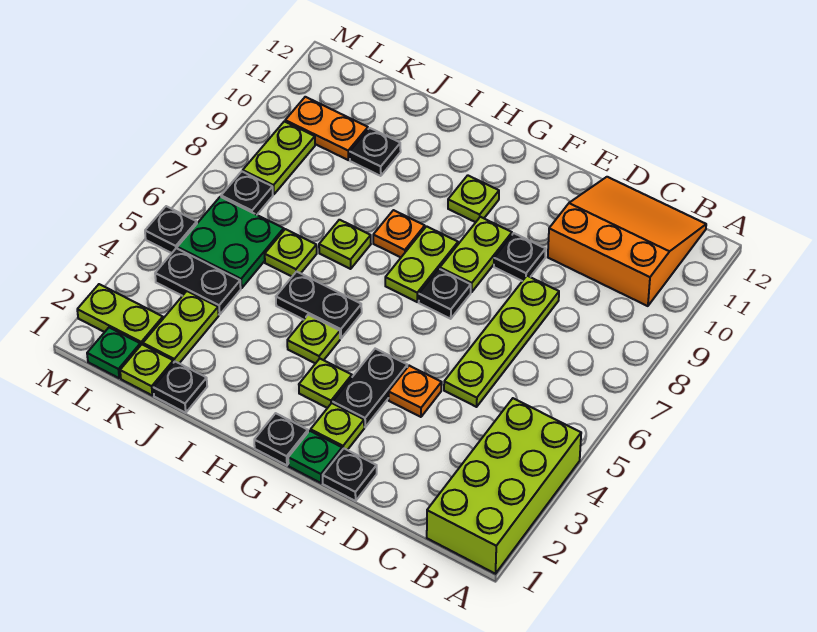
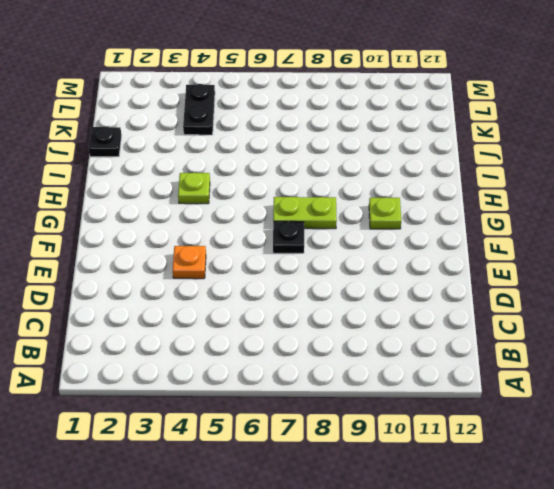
none -> lime brick A1:B4 level 1
none -> orange slope B10:D12 level 1 top 10
none -> lime plate D5:D8 level 1
none -> black plate E1 level 1

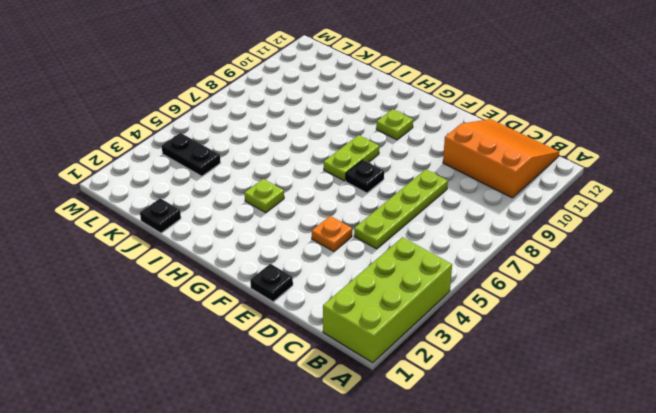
none -> black plate E9 level 1
none -> green plate F1 level 1
none -> lime plate F2 level 1
none -> black plate F3:F4 level 1

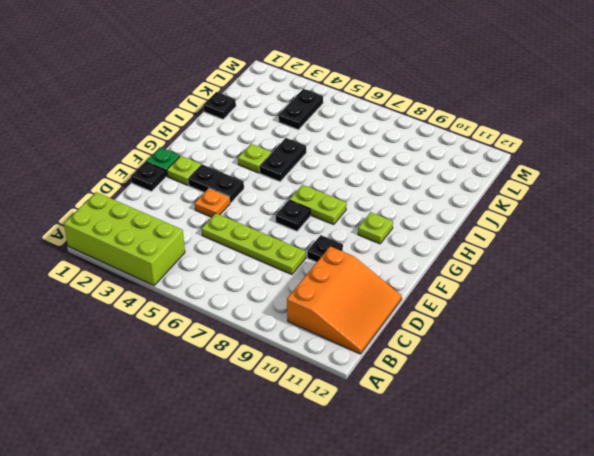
none -> lime plate F8:F9 level 1
none -> black plate G1 level 1
none -> lime plate G3 level 1
none -> orange plate H8 level 1

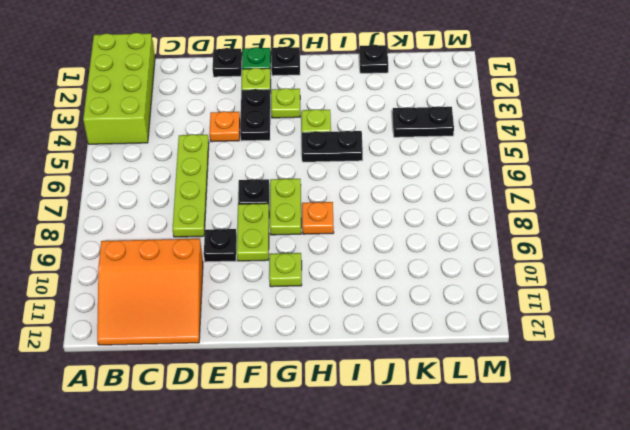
none -> lime plate I7 level 1
none -> lime plate J6 level 1
none -> black plate J10 level 1
none -> lime plate K1 level 1

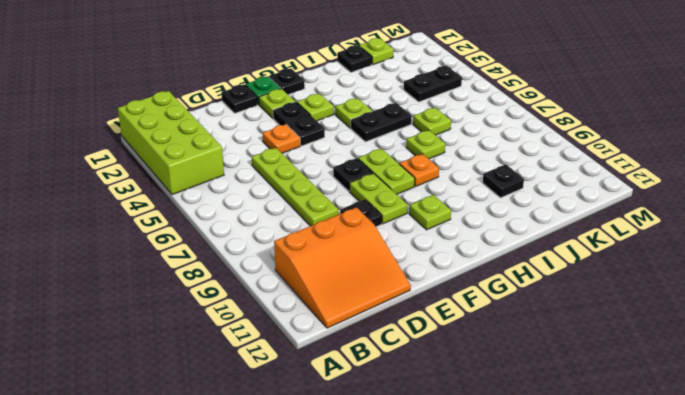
none -> lime plate K2:K3 level 1
none -> green plate K5:L6 level 1
none -> orange plate K10:L10 level 1
none -> green plate L1 level 1

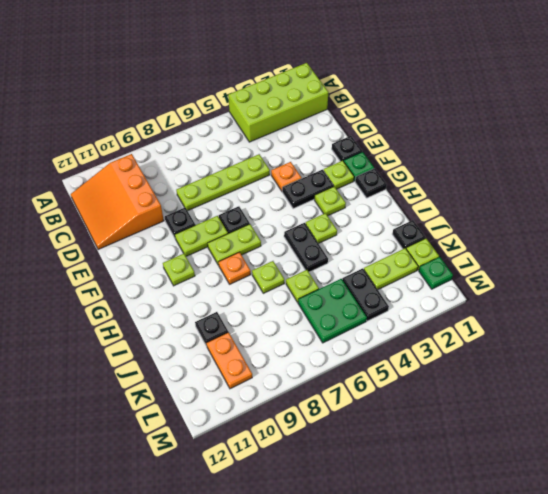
none -> lime plate L2:M2 level 1
none -> black plate L7 level 1
none -> lime plate L8:L9 level 1
none -> black plate M5 level 1

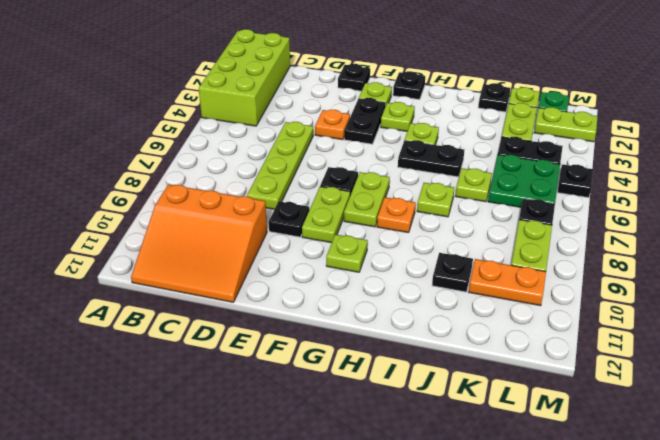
none -> green plate F1 level 1

